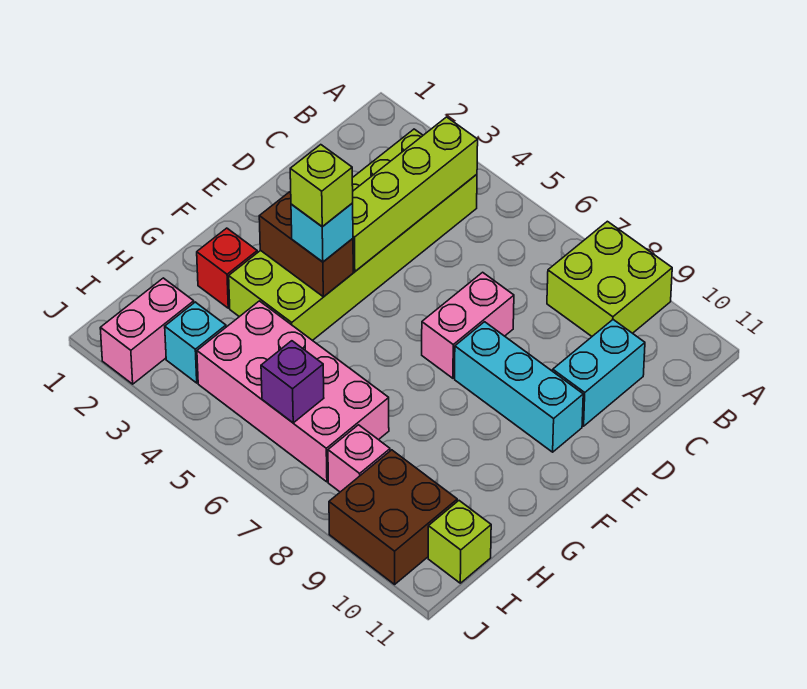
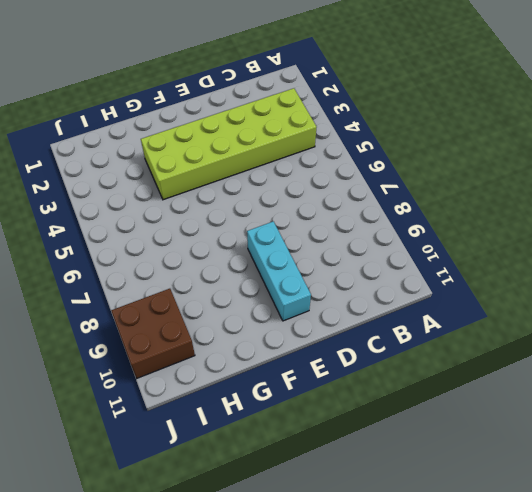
none -> lime brick A8:B9 level 1
none -> cyan brick C10:D10 level 1
none -> pink brick D7:E7 level 1

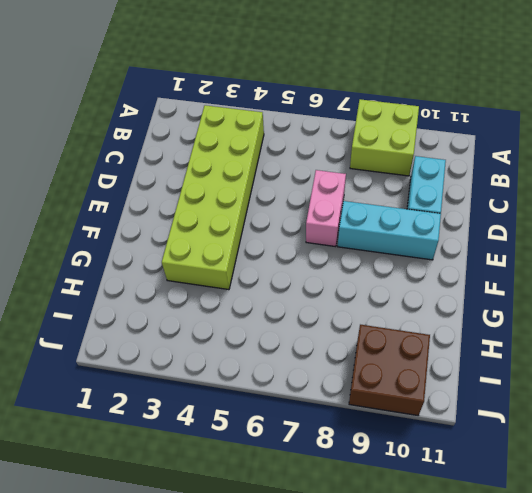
none -> red brick G2 level 1
none -> pink brick H4:I7 level 1
none -> pink brick I2:J2 level 1

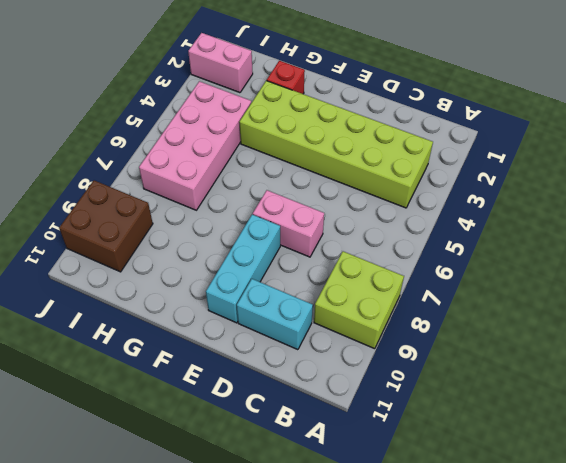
none -> cyan brick I3 level 1
none -> pink brick I8 level 1
none -> lime brick I11 level 1

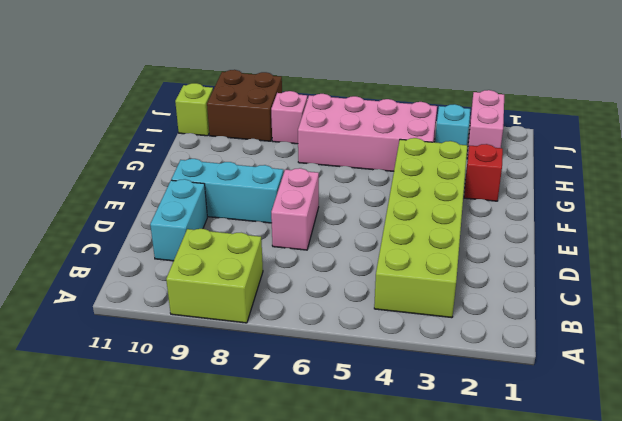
none -> lime brick B4:E4 level 2
none -> brown brick F3:F4 level 2
none -> purple brick I6 level 2

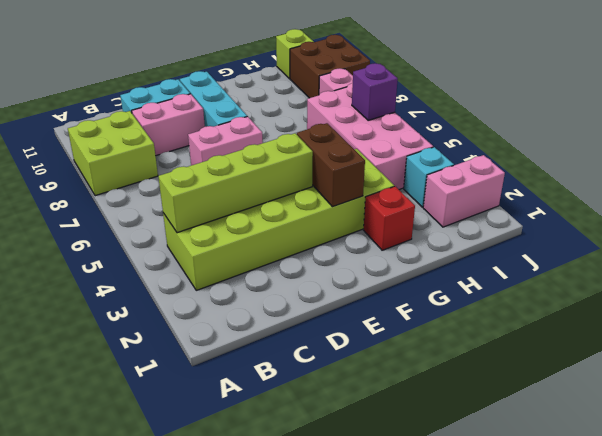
pink brick C9:D9 level 1 -> none
none -> cyan brick F4 level 3
none -> lime brick F4 level 4

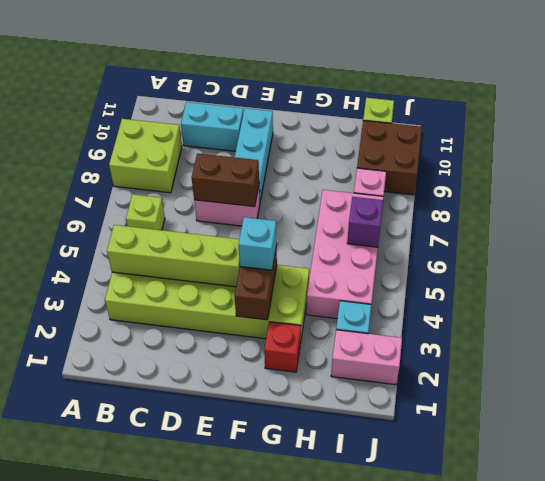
lime brick B6 level 1 -> lime brick F4 level 4
brown brick D7:E7 level 2 -> none

